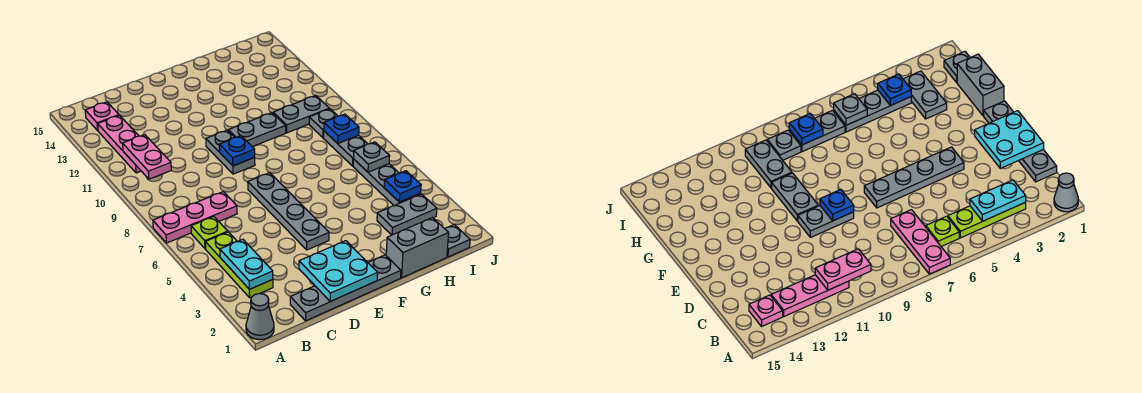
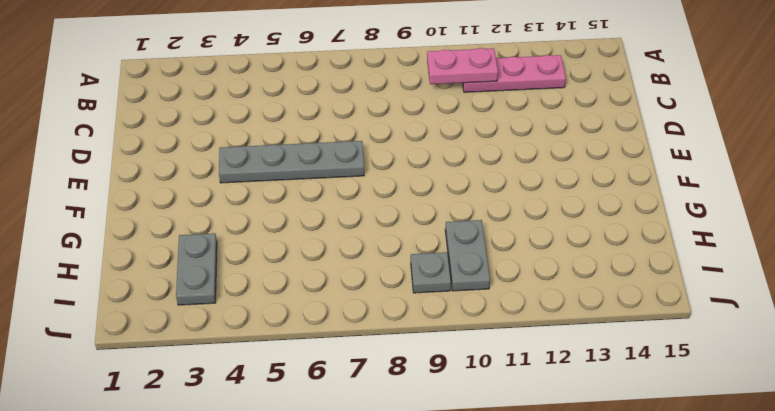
none -> grey cone A1 level 1
none -> pink plate A7:C7 level 1
none -> lime plate B3:B5 level 1

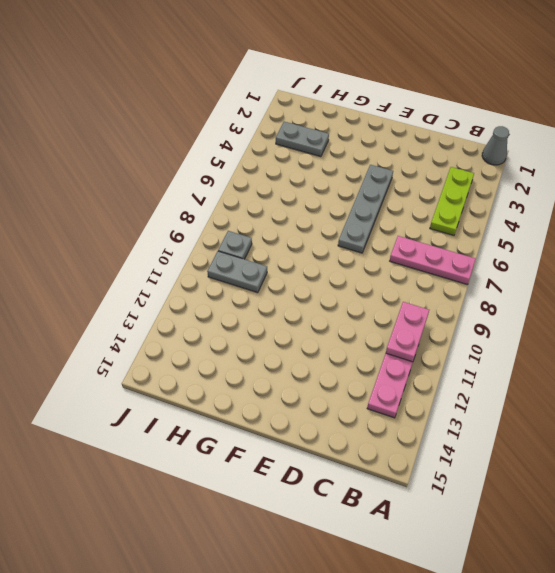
none -> lime plate B6 level 1
none -> pink plate B14 level 1
none -> grey plate C1:F1 level 1

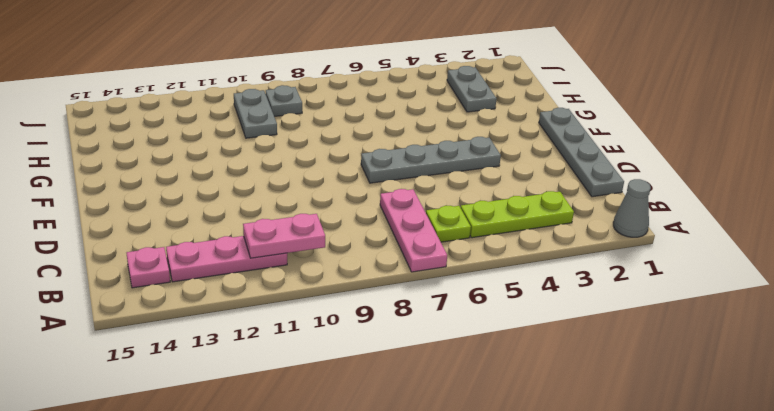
none -> grey plate E9:E10 level 1
none -> grey plate F10:G10 level 1
none -> grey brick G1:H1 level 1

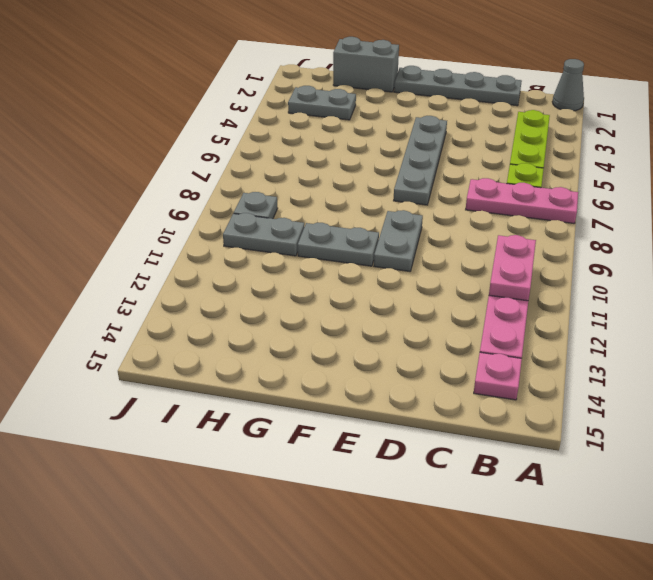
none -> grey plate I1 level 1
none -> grey plate I4:I6 level 1
none -> grey plate I7:I8 level 1

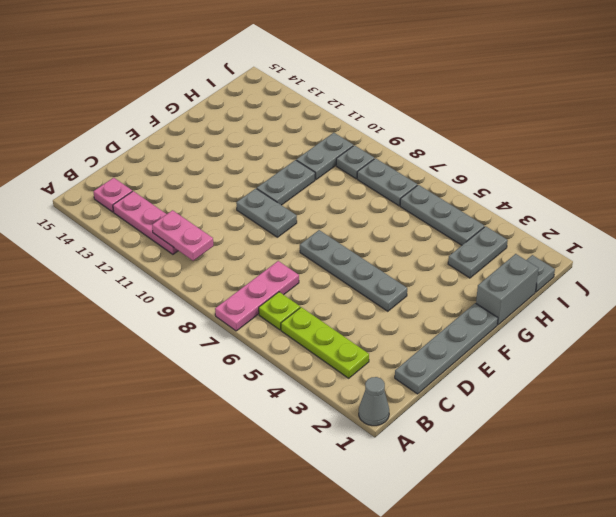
none -> cyan plate B3:B4 level 2
none -> cyan plate D1:E2 level 2
none -> blue plate E9 level 2

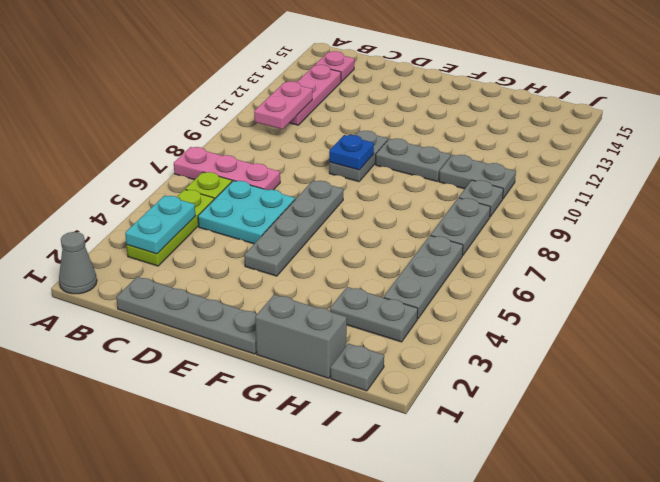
cyan plate C5:D6 level 1 -> cyan plate D1:E2 level 2
none -> blue plate I4 level 2
none -> grey plate I6 level 2
none -> blue plate I8 level 2

